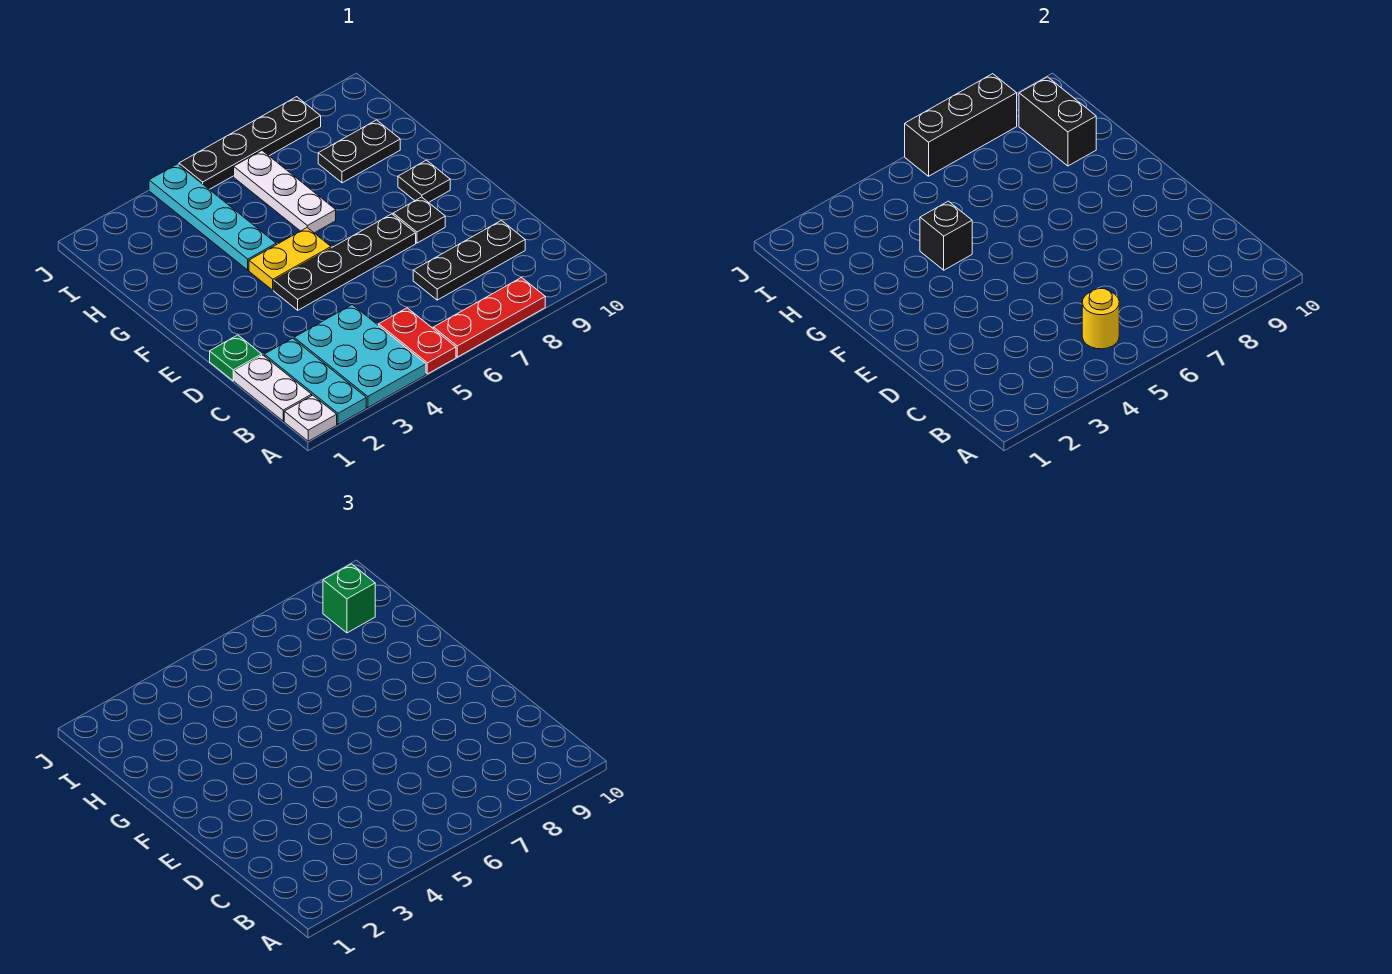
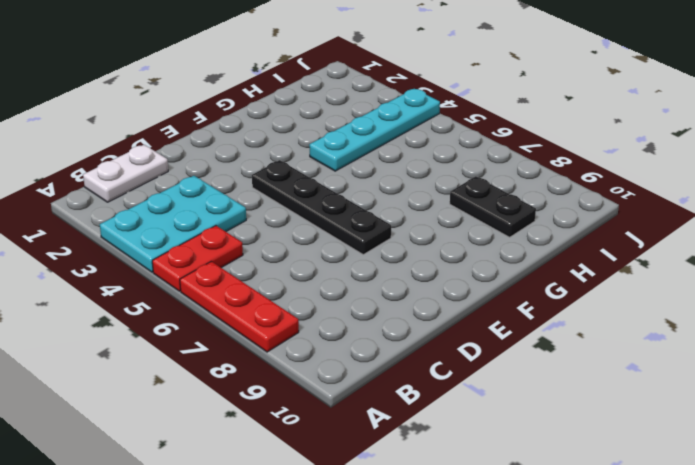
none -> white plate A1 level 1
none -> cyan plate A2:C2 level 1
none -> black plate C7:C9 level 1

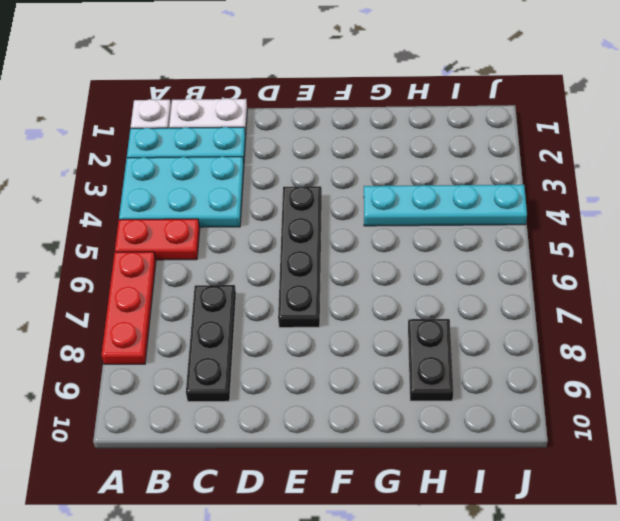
none -> green plate D1 level 1
none -> black plate E8 level 1
none -> yellow plate F4:F5 level 1

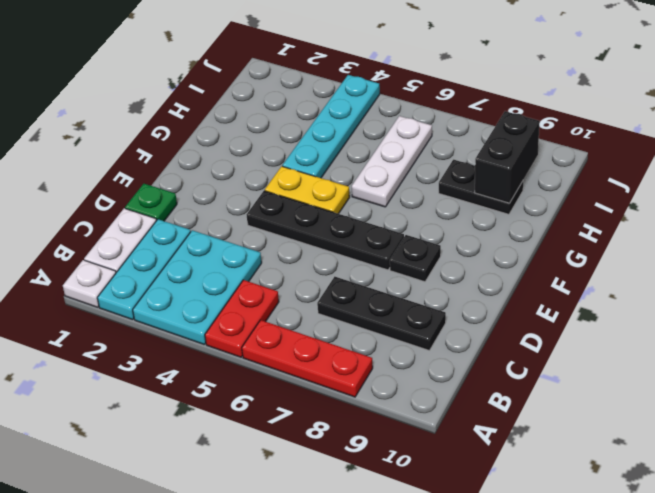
none -> black plate F9 level 1
none -> black plate J5:J8 level 1
none -> yellow round brick B5 level 2

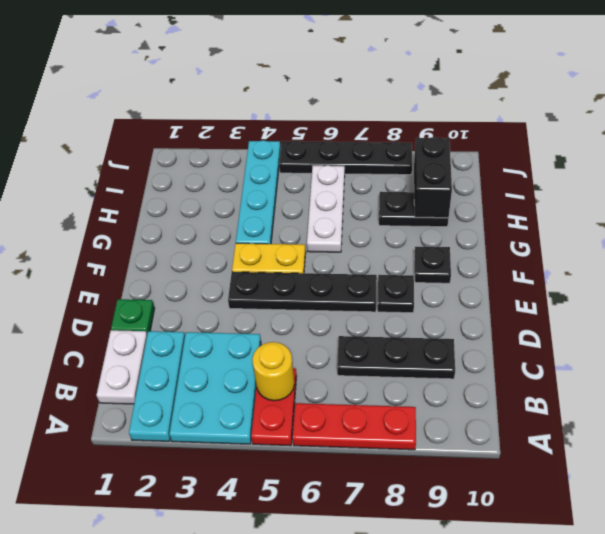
none -> white plate A1 level 1
none -> black brick G4 level 2
none -> black brick J6:J8 level 2

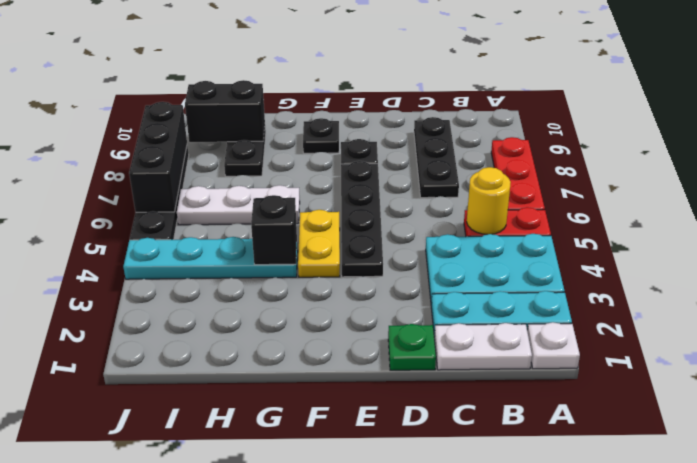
none -> green brick I9 level 3

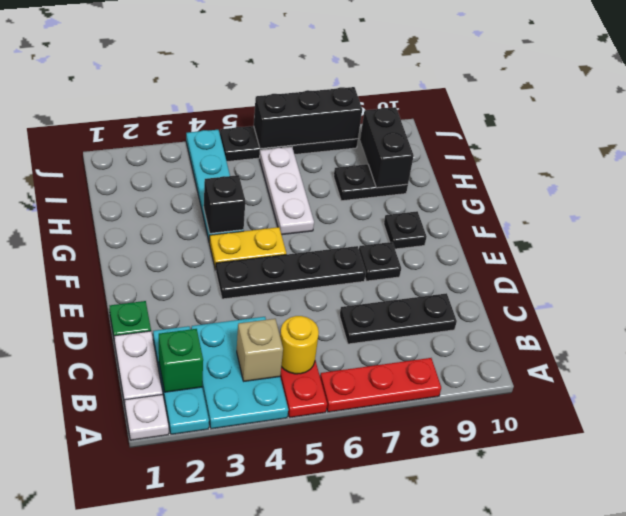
green brick B2 level 2 -> green brick I9 level 3
tan brick B4 level 2 -> none

